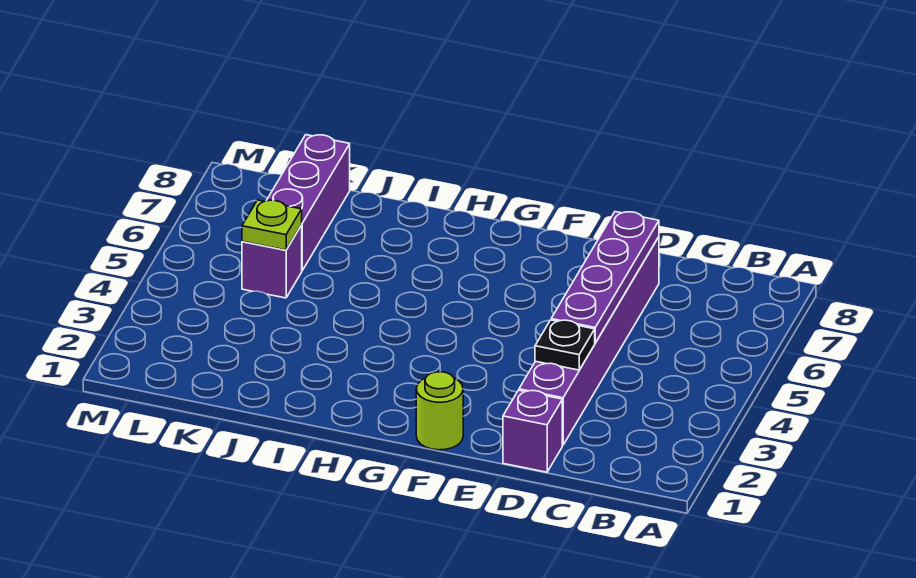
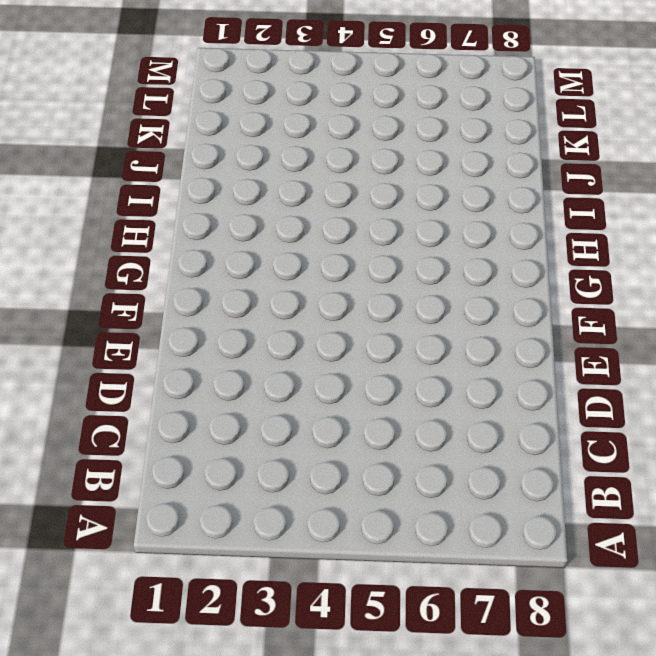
none -> purple brick D1 level 1
none -> purple brick D2:D7 level 1

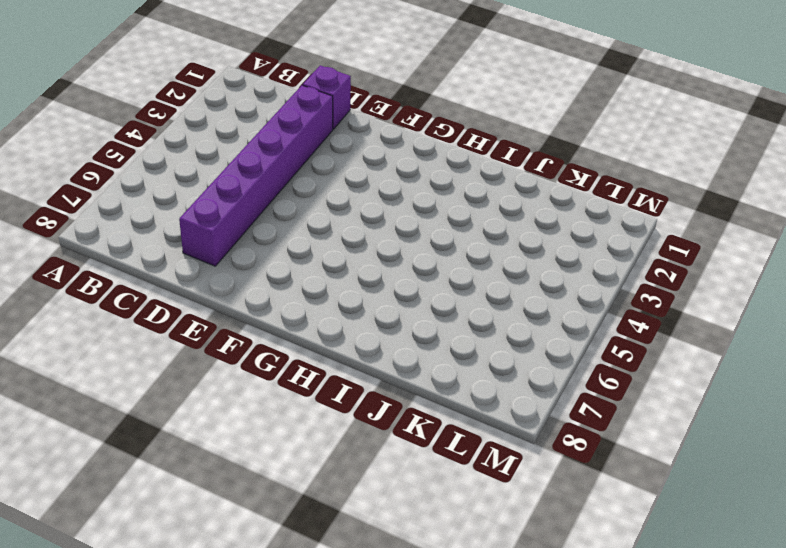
none -> lime round brick F1 level 1
none -> purple brick K5 level 1

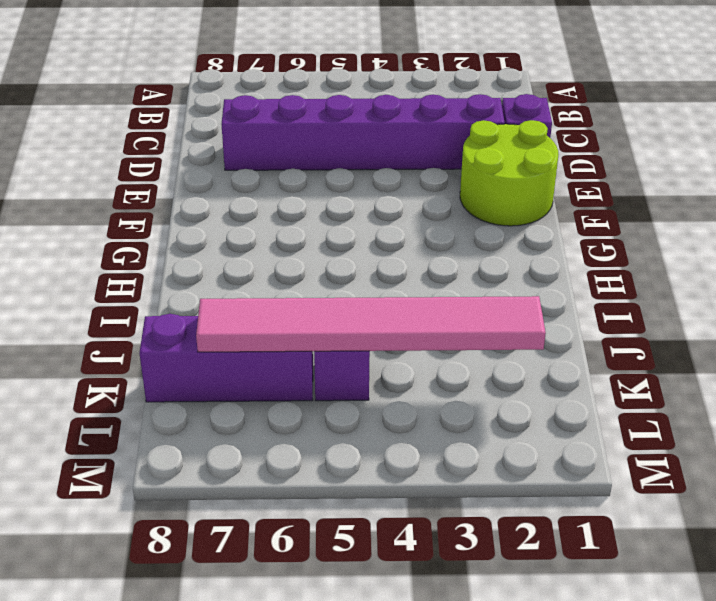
lime round brick E1:F2 level 1 -> lime round brick F1 level 1
pink tile K2:K7 level 2 -> lime plate K5 level 2
none -> black plate D3 level 2
none -> purple plate D4:D7 level 2

